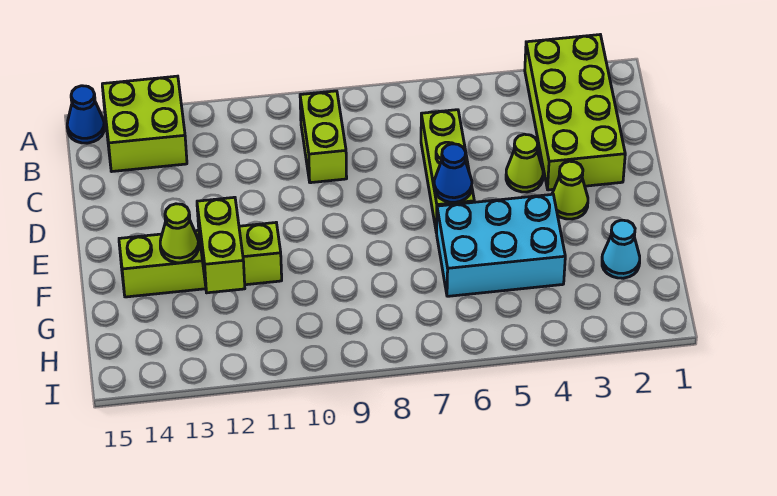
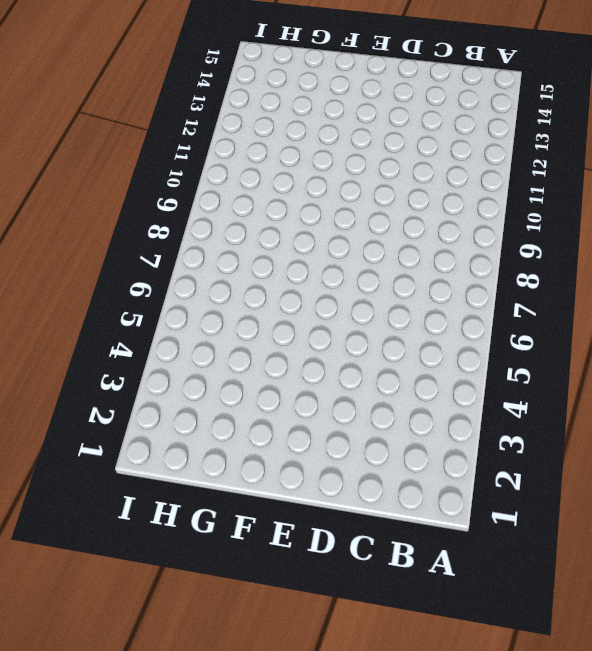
none -> lime brick A2:D3 level 1
none -> lime brick A13:B14 level 1
none -> blue cone A15 level 1

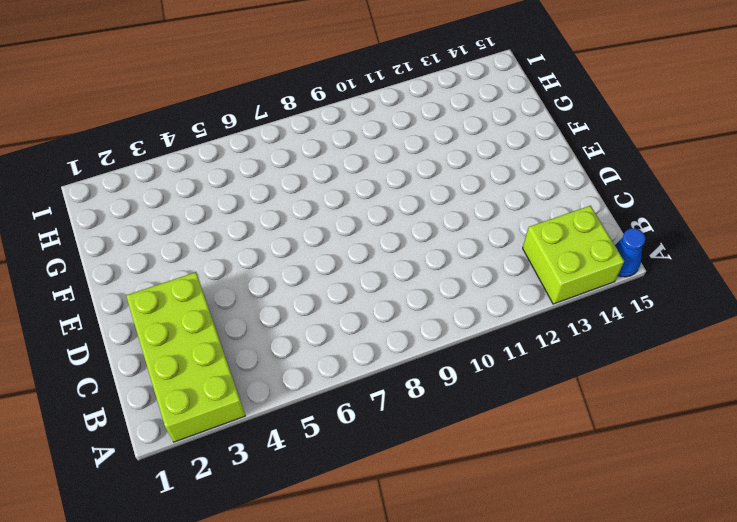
none -> lime brick B9:C9 level 1
none -> lime brick C6:E6 level 1
none -> lime cone D4 level 1

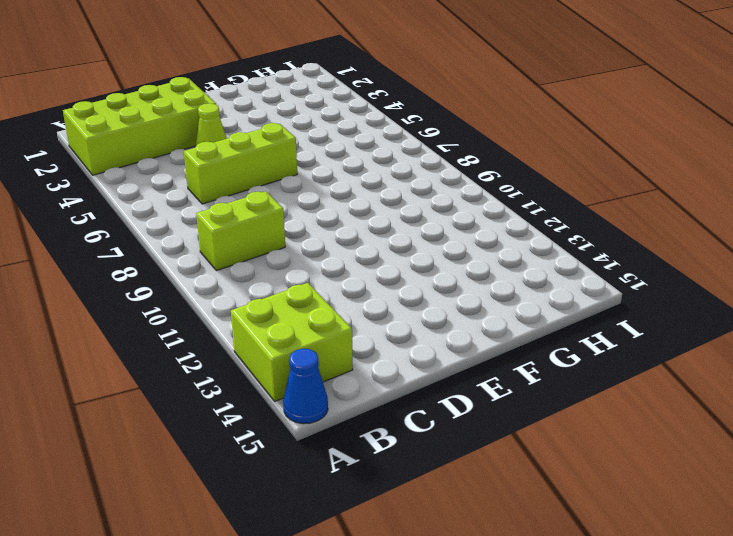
none -> lime cone E3 level 1
none -> cyan brick F4:G6 level 1
none -> lime brick F11:F14 level 1

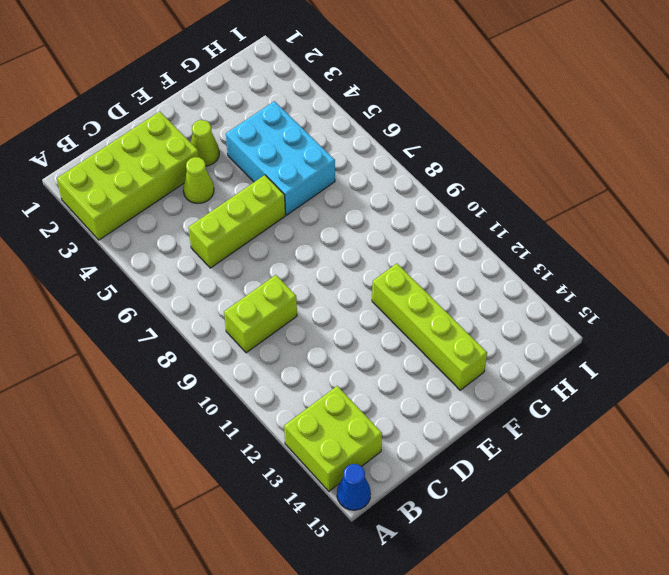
none -> cyan cone G2 level 1
none -> blue cone E6 level 2
none -> lime brick F12:G12 level 2

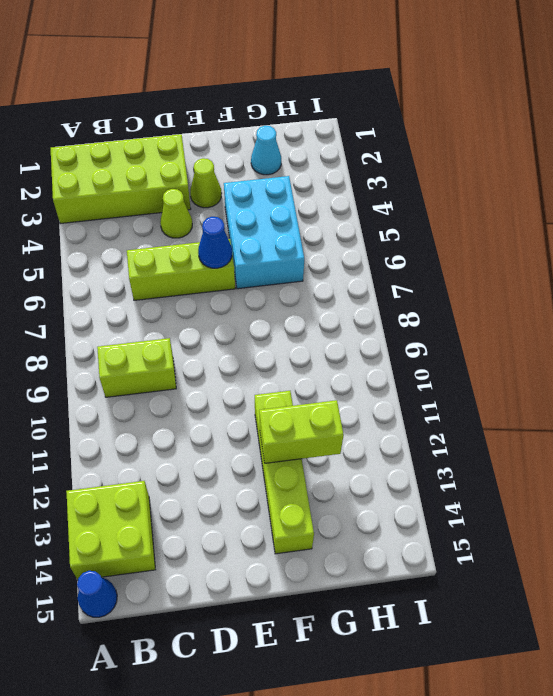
none -> lime cone F13 level 2

